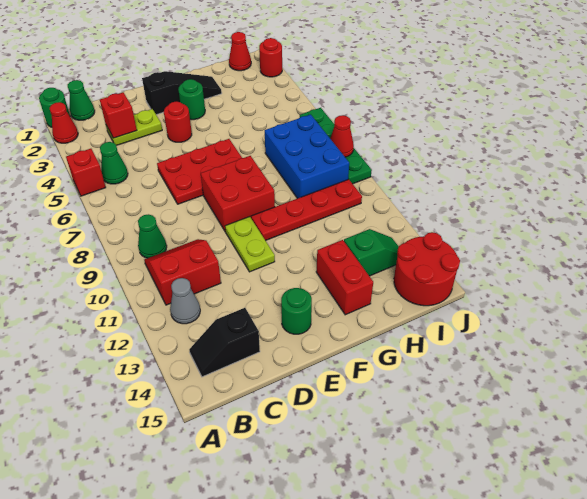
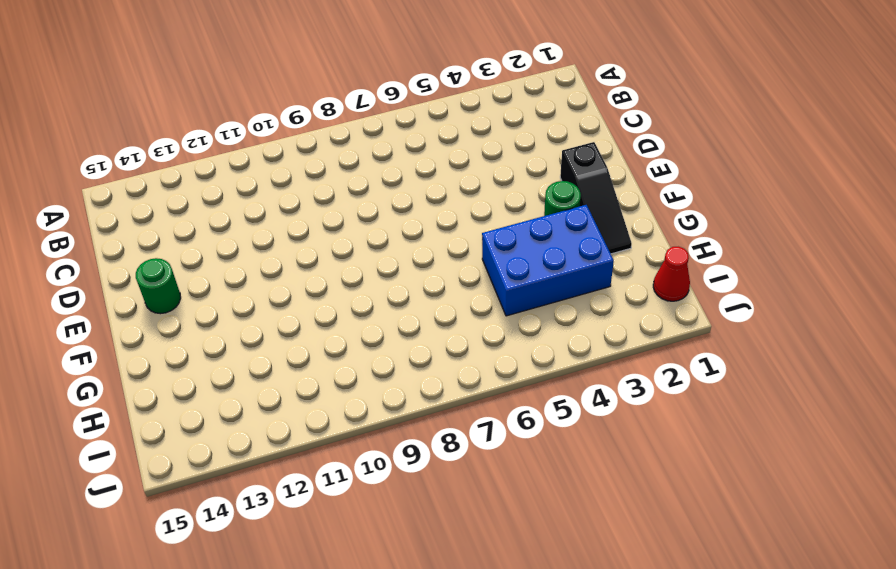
blue brick G3:H5 level 1 -> blue brick H7:I9 level 1
none -> green round brick A1 level 1
none -> red cone A2 level 1
none -> red brick A5 level 1

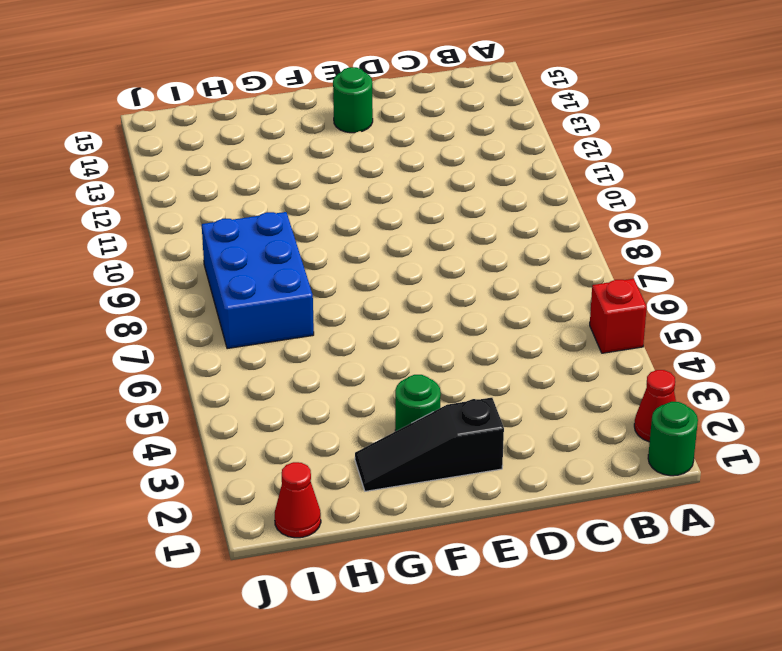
none -> green cone B1 level 1
none -> green cone B5 level 1
none -> green cone B9 level 1

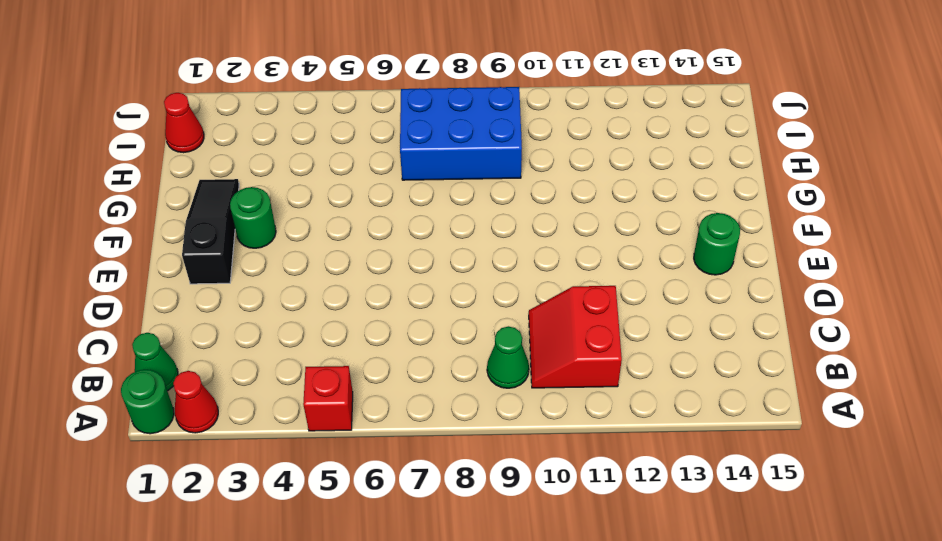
none -> green cone B5 level 1
none -> grey cone B12 level 1
none -> black slope B14:C14 level 1 top C

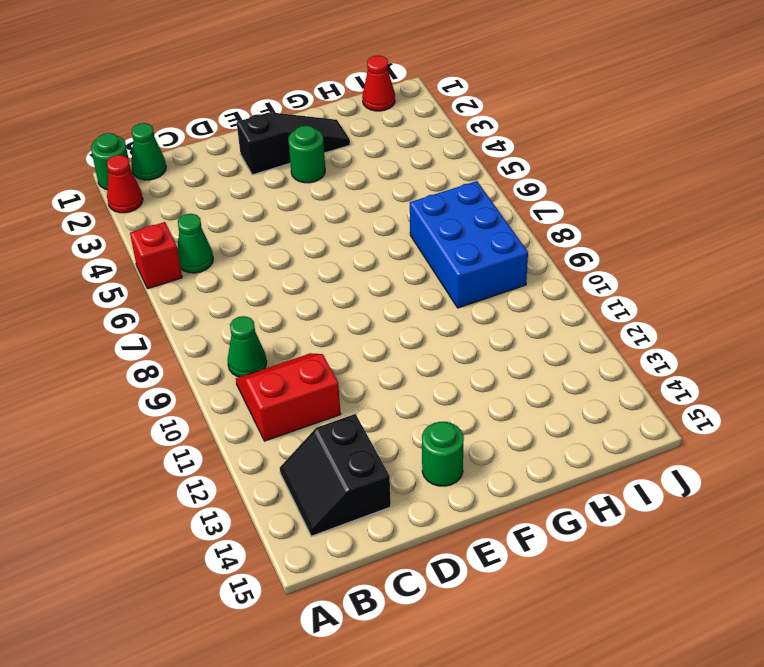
black slope B13:C14 level 1 top C -> black slope B14:C14 level 1 top C
none -> grey cone B12 level 1
none -> lime plate C3:D3 level 1
none -> red plate D6:F7 level 1

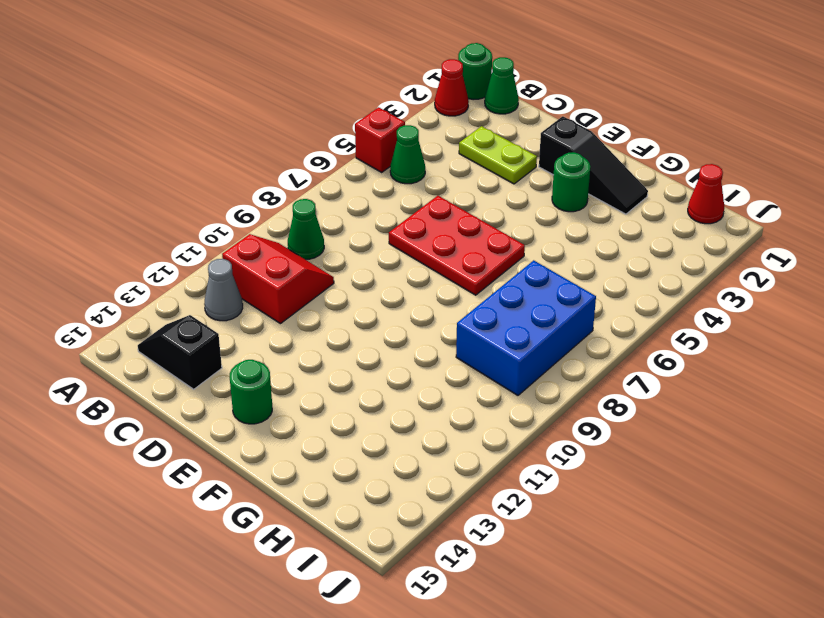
none -> red round brick E4 level 1
none -> red brick E8:F9 level 1
none -> lime plate E10:E11 level 1

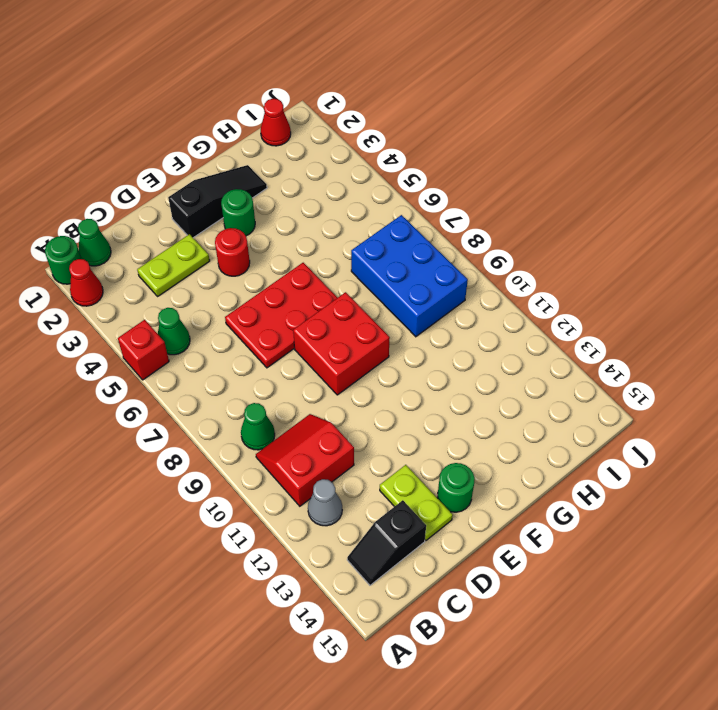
lime plate D13:D14 level 1 -> lime plate E10:E11 level 1
none -> red plate F10:I10 level 1
none -> red brick G13:G14 level 1
none -> green slope H13:I13 level 1 top H

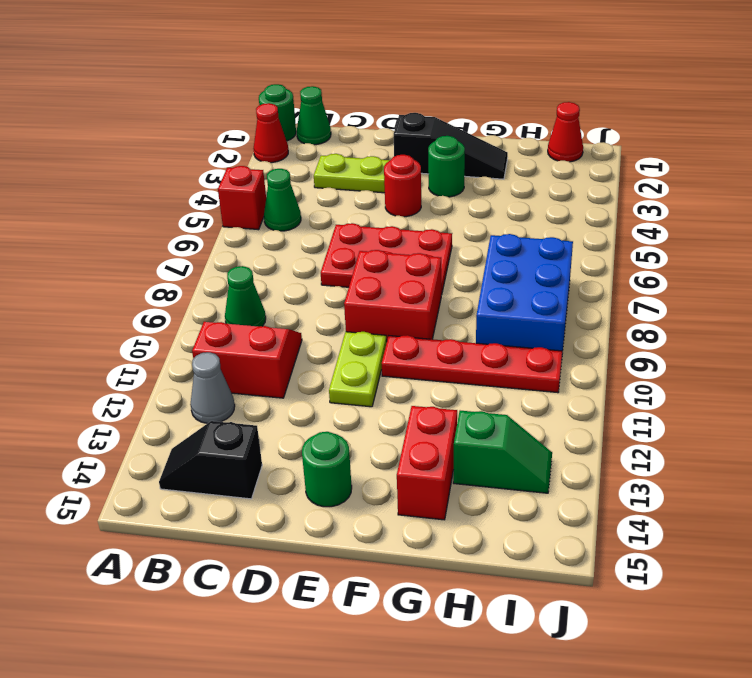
none -> red round brick I14:J15 level 1
none -> red round brick J2 level 1
none -> green plate J6:J9 level 1

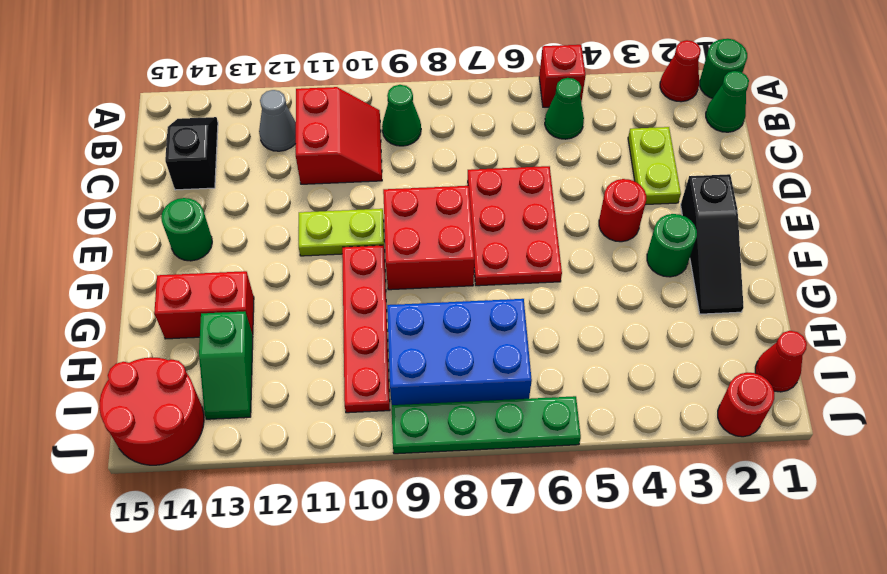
none -> red brick C3 level 2
none -> red cone J8 level 2

